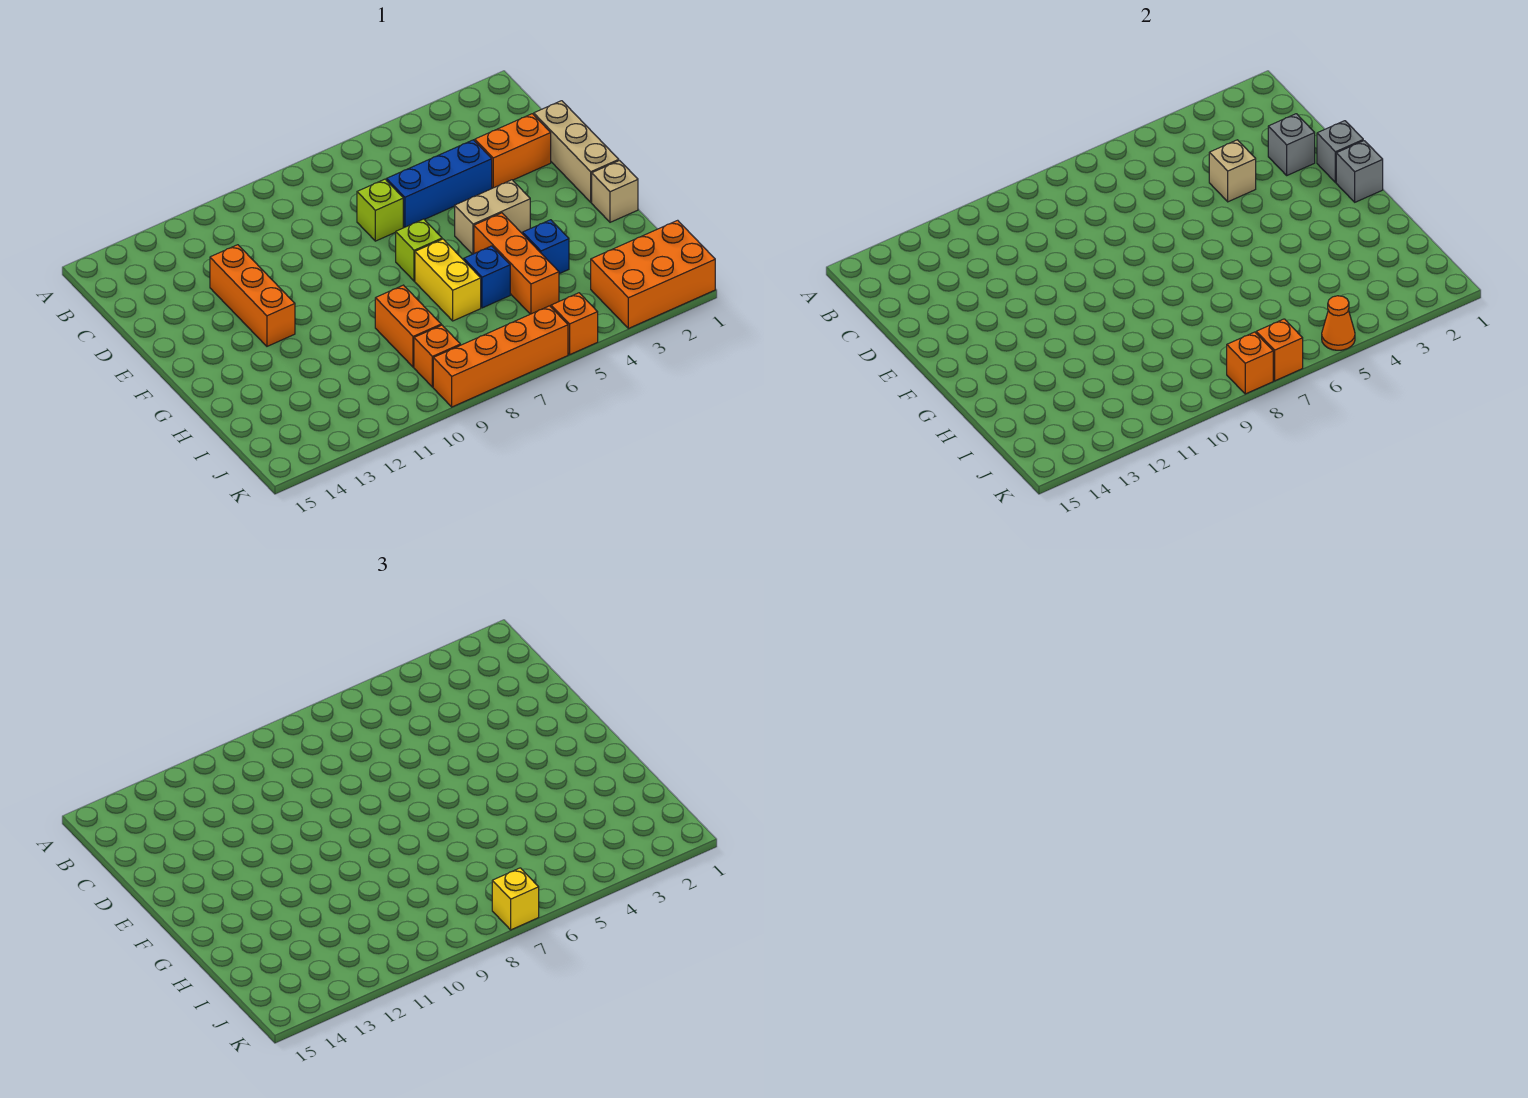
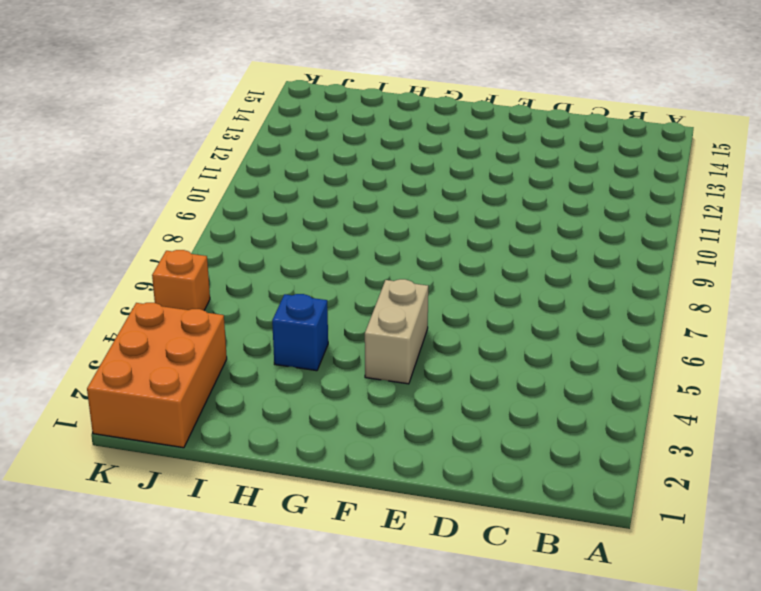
none -> tan brick D1:F1 level 1
none -> orange brick D2:D3 level 1
none -> blue brick D4:D6 level 1

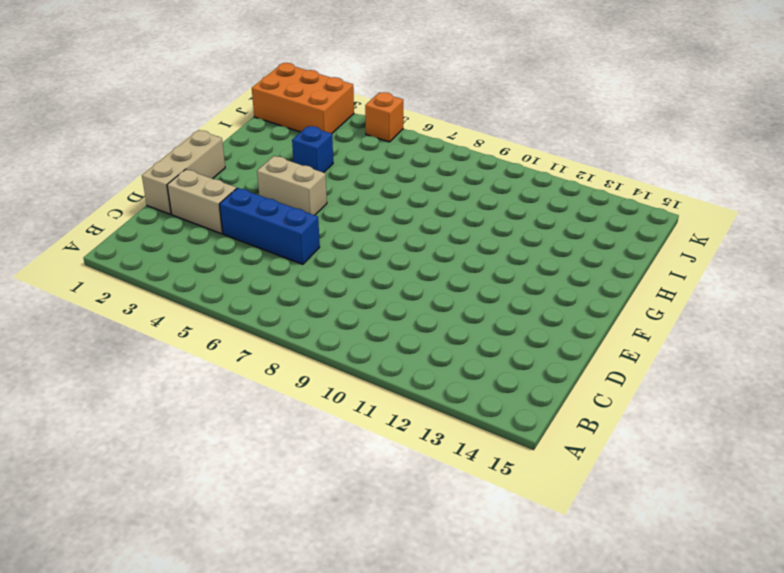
tan brick D2:D3 level 1 -> orange brick D2:D3 level 1
none -> lime brick D7 level 1
none -> orange brick D12:F12 level 1
none -> lime brick F7 level 1

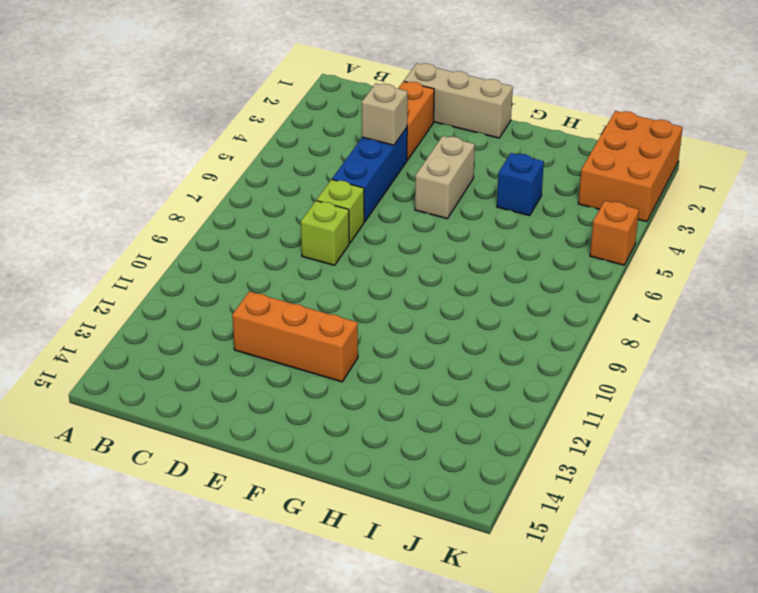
lime brick D8 level 1 -> lime brick F7 level 1
none -> tan brick G1 level 1
none -> orange brick G5:I5 level 1
none -> yellow brick G7:H7 level 1

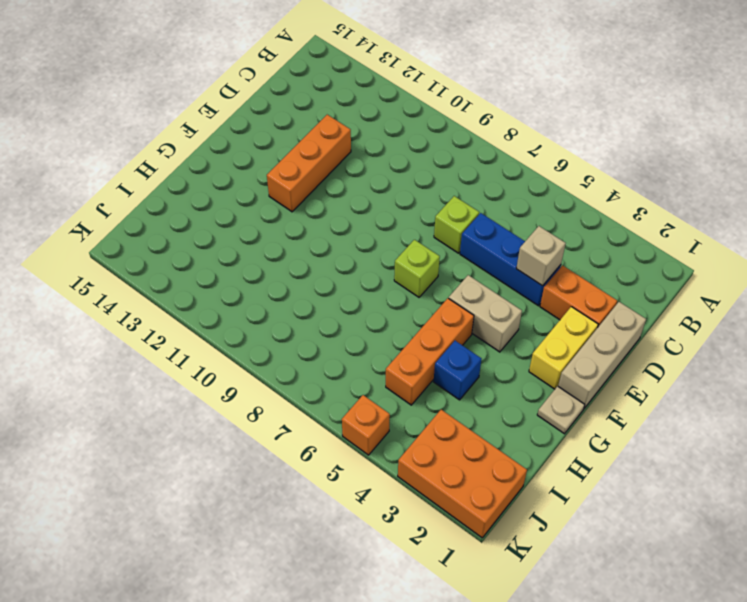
yellow brick E2:F2 level 1 -> yellow brick G7:H7 level 1
tan plate G1 level 1 -> tan brick G1 level 1
none -> blue brick H6 level 1
none -> orange brick H9:I9 level 1
none -> orange brick J9 level 1

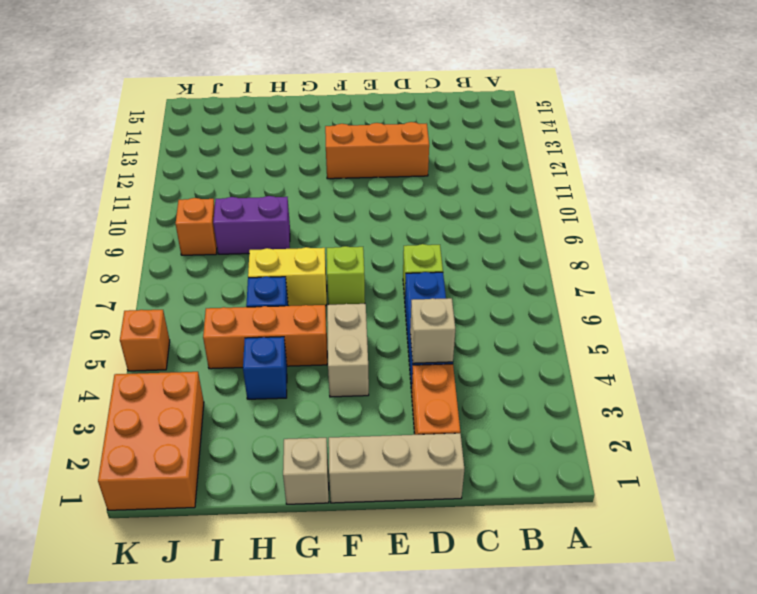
purple brick H9:I9 level 1 -> orange brick H9:I9 level 1
none -> orange brick K6:K9 level 1
none -> grey brick D2 level 2
none -> grey brick E1 level 2

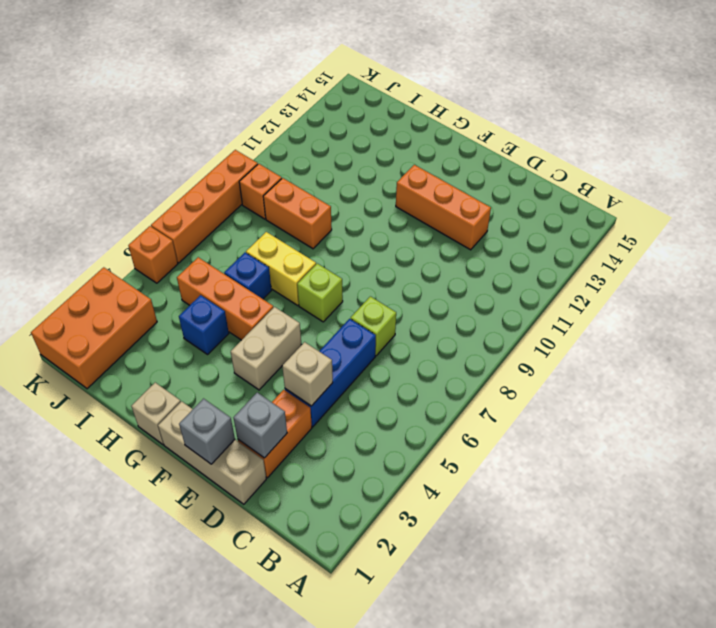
none -> grey brick F1 level 2
none -> orange cone K5 level 2
none -> orange brick K7 level 2

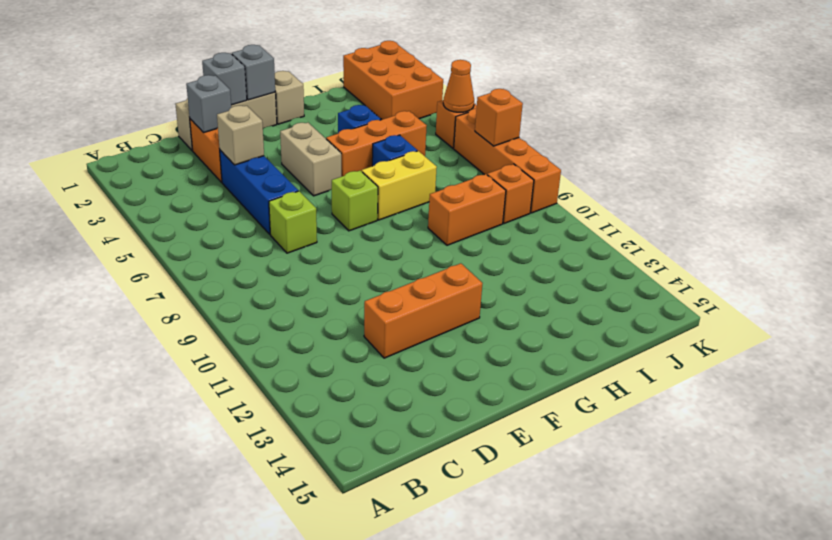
none -> orange brick K8 level 2
none -> yellow brick K7 level 3

